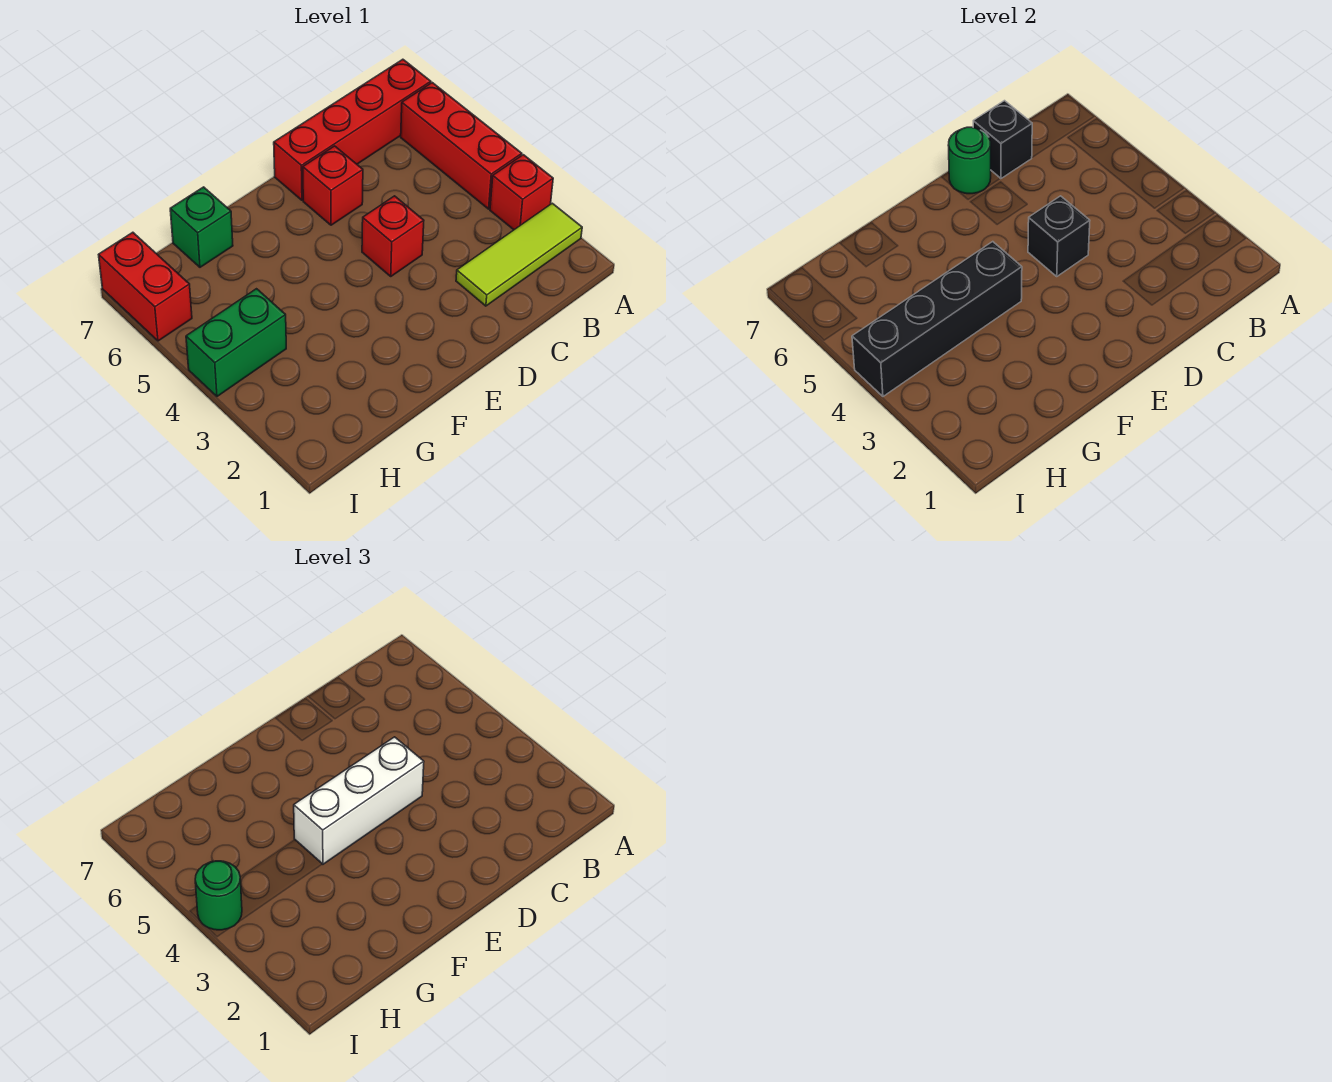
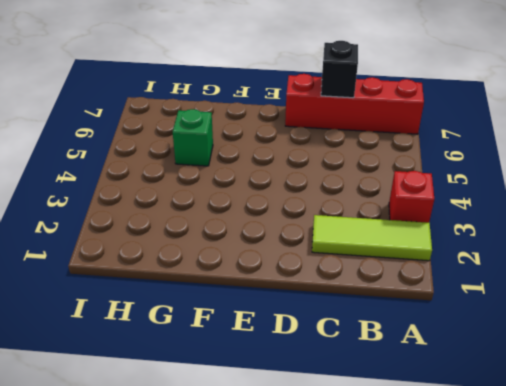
green brick G5 level 1 -> green brick G7 level 1
none -> red brick A4:A6 level 1
none -> red brick D4 level 1
none -> red brick D6 level 1

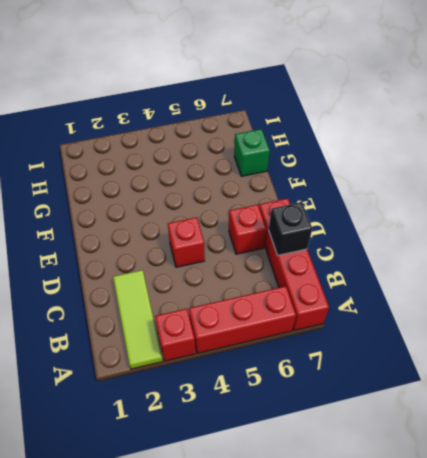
none -> green brick H4:I4 level 1
none -> red brick I6:I7 level 1
none -> black brick D4 level 2

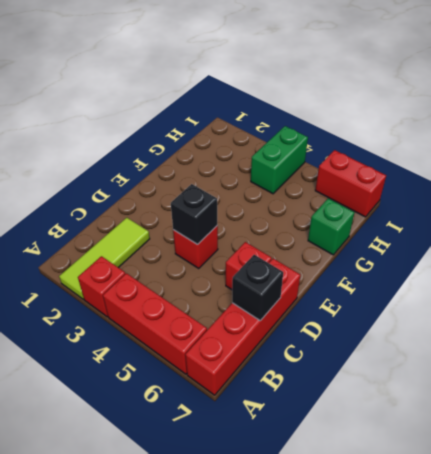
none -> green round brick D7 level 2
none -> black brick F4:I4 level 2
none -> white brick D4:F4 level 3

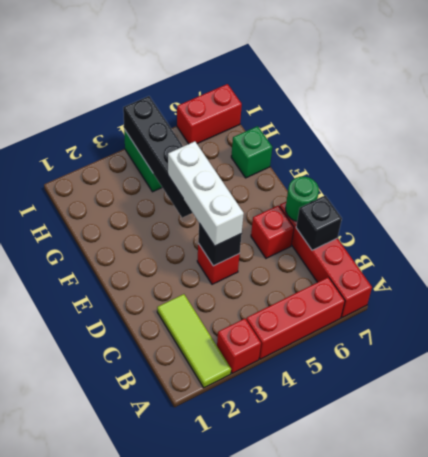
none -> green round brick I4 level 3

